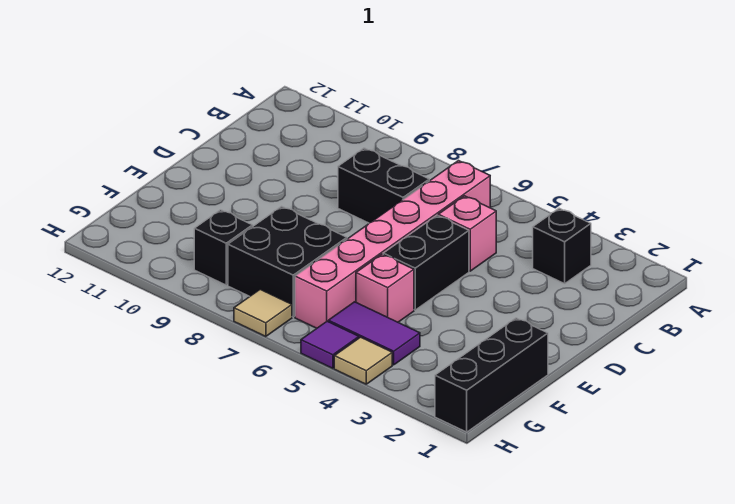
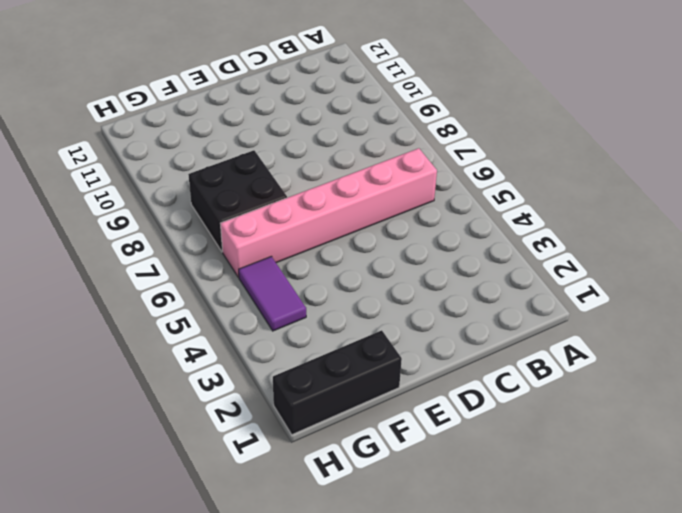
none -> black brick B3 level 1
none -> pink brick C5 level 1
none -> black brick C7:C8 level 1

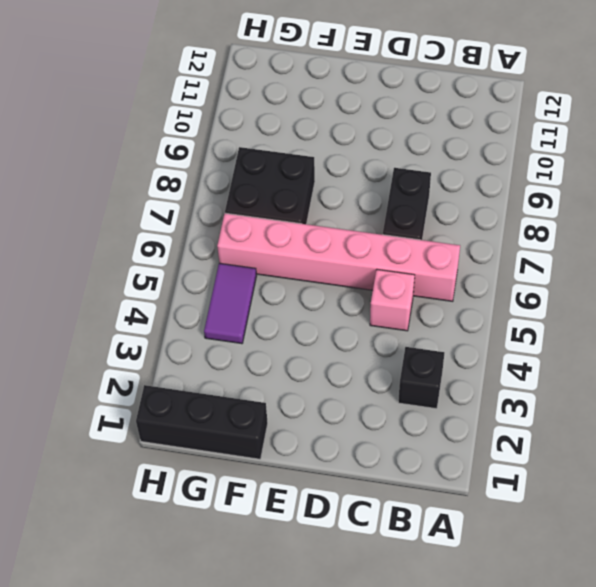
none -> black brick D5:E5 level 1
none -> pink brick F5 level 1
none -> black brick G9 level 1

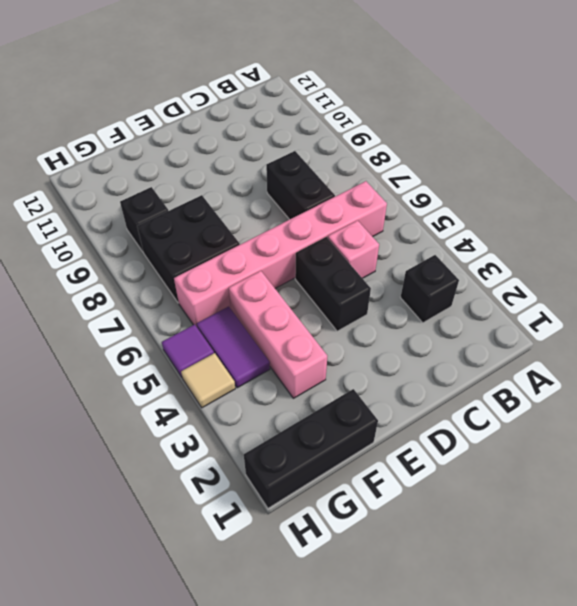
black brick D4:D5 level 1 -> black brick D5:E5 level 1
pink brick F3:F5 level 1 -> pink brick F5 level 1
none -> tan tile H7 level 1

